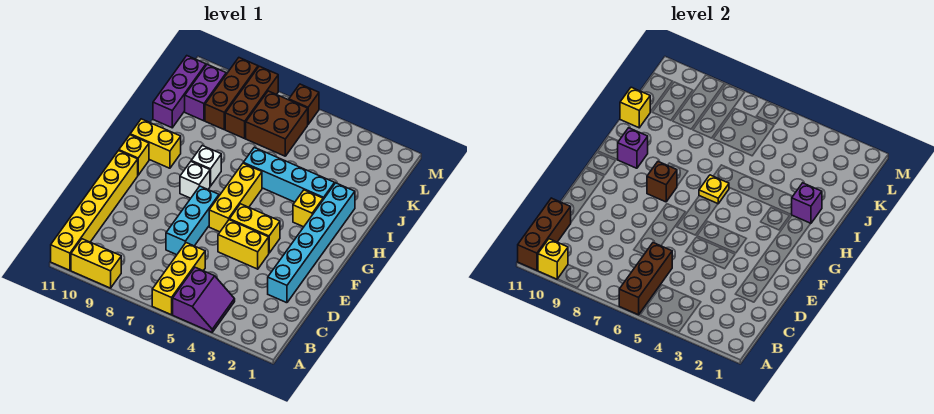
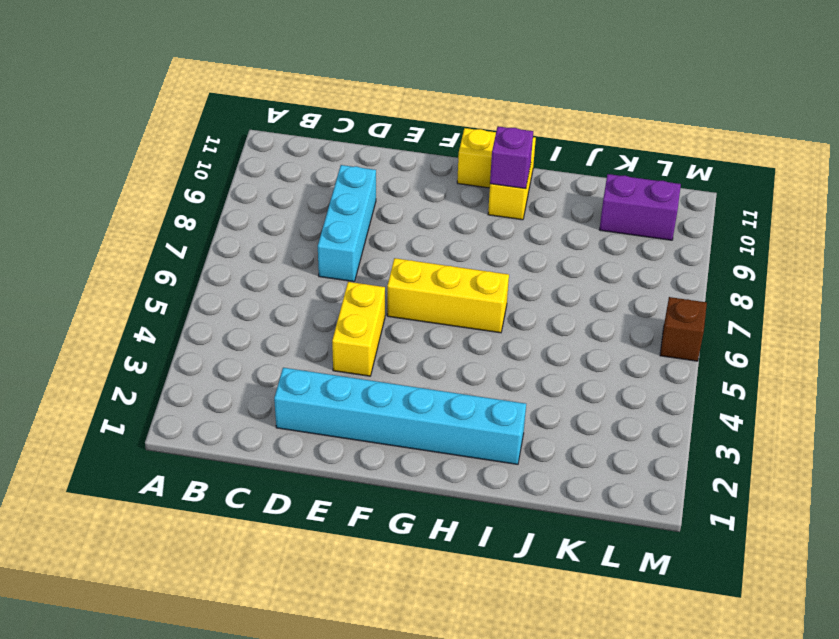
cyan brick D7:D9 level 1 -> cyan brick D7:F7 level 1
none -> purple slope A4:B5 level 1 top 5
none -> yellow brick A6:C6 level 1
none -> yellow brick A9:A10 level 1

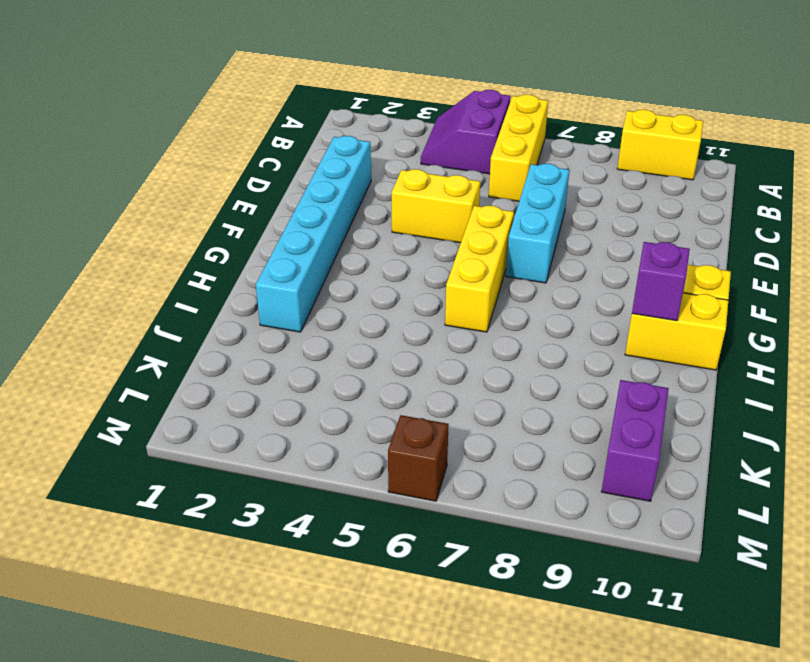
none -> yellow brick A11:F11 level 1
none -> yellow brick F4:F5 level 1
none -> white brick G8 level 1

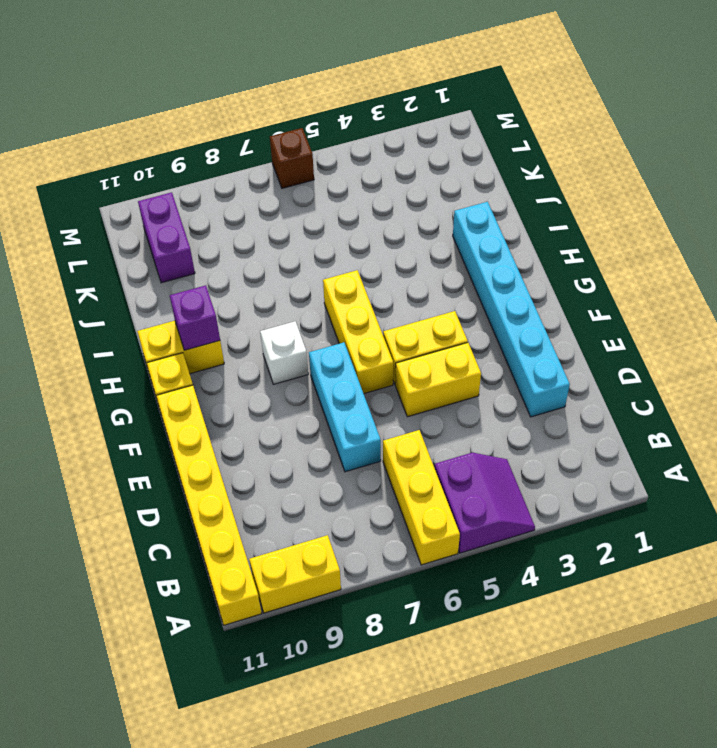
none -> yellow brick H3 level 1
none -> white brick H8 level 1
none -> cyan brick I3:I6 level 1

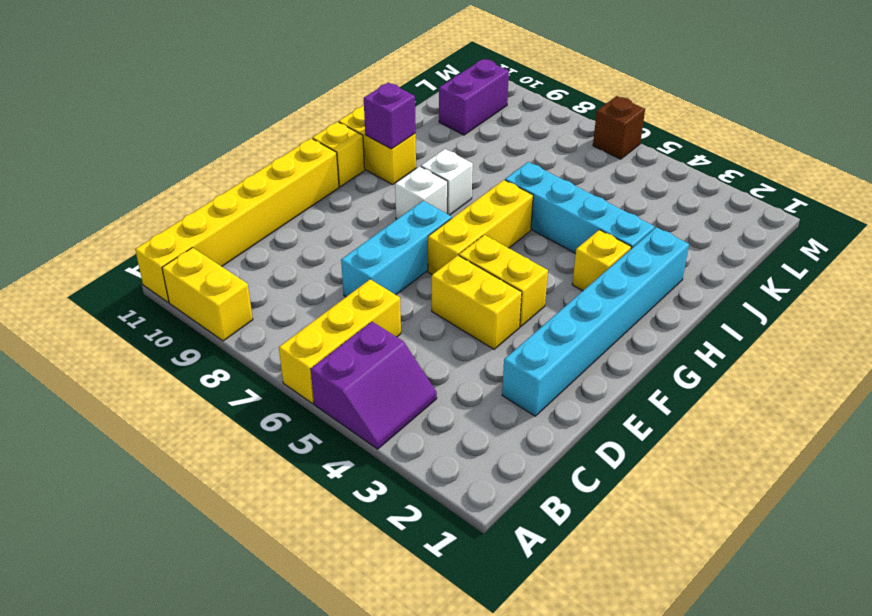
none -> purple brick J11:L11 level 1
none -> brown brick K6:L7 level 1
none -> brown brick K8:M8 level 1

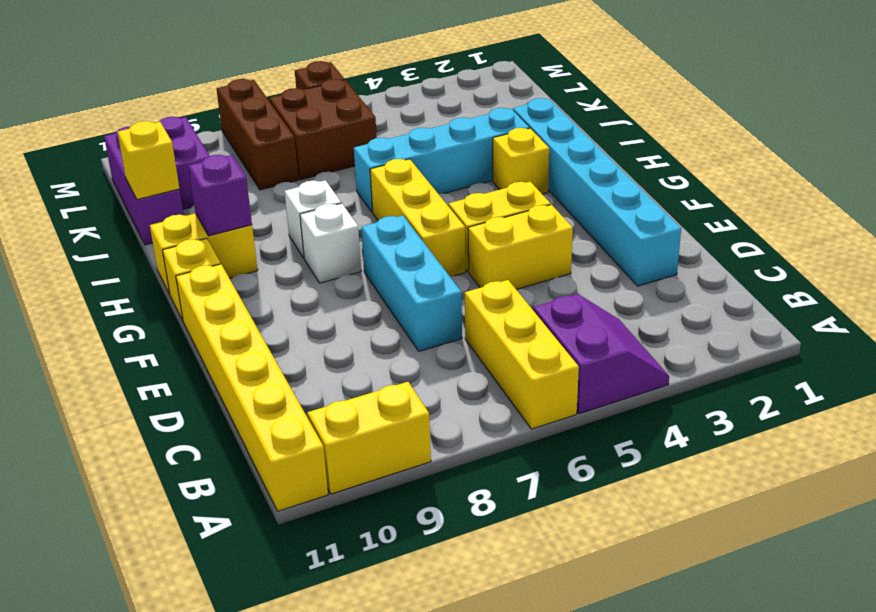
none -> brown brick K9:M9 level 1
none -> brown brick A6:C6 level 2
none -> yellow brick A10 level 2

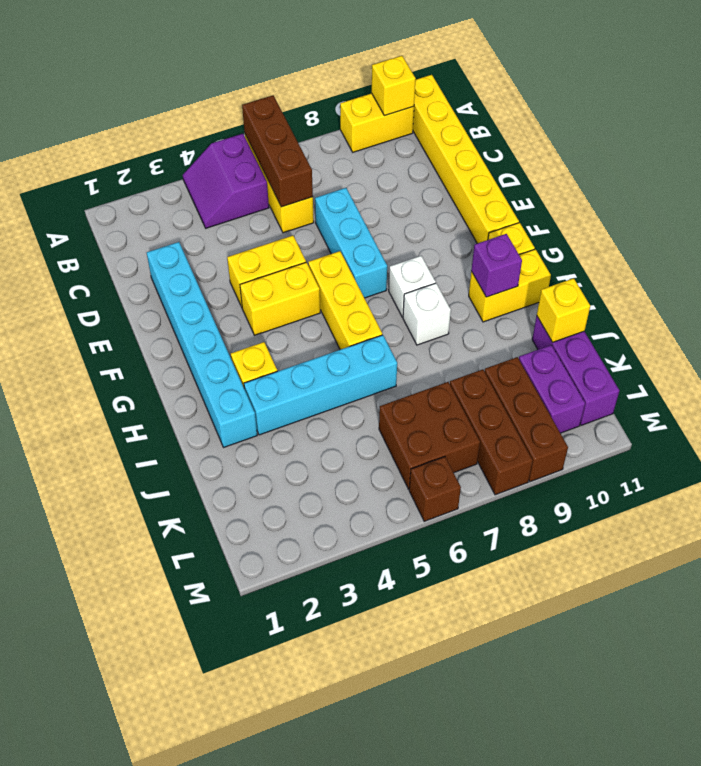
none -> brown brick A11:C11 level 2
none -> brown brick G8 level 2
none -> yellow plate H6 level 2

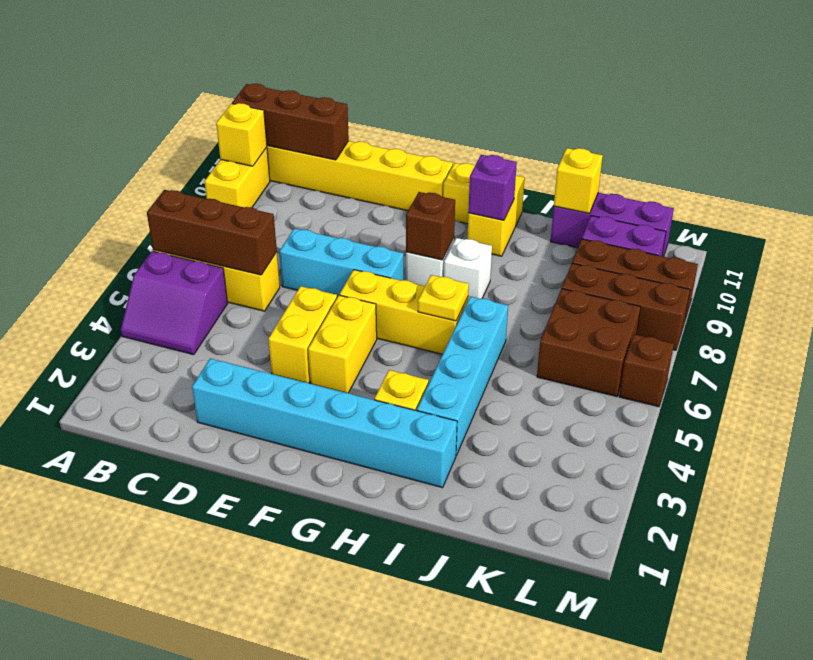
none -> purple brick I2 level 2

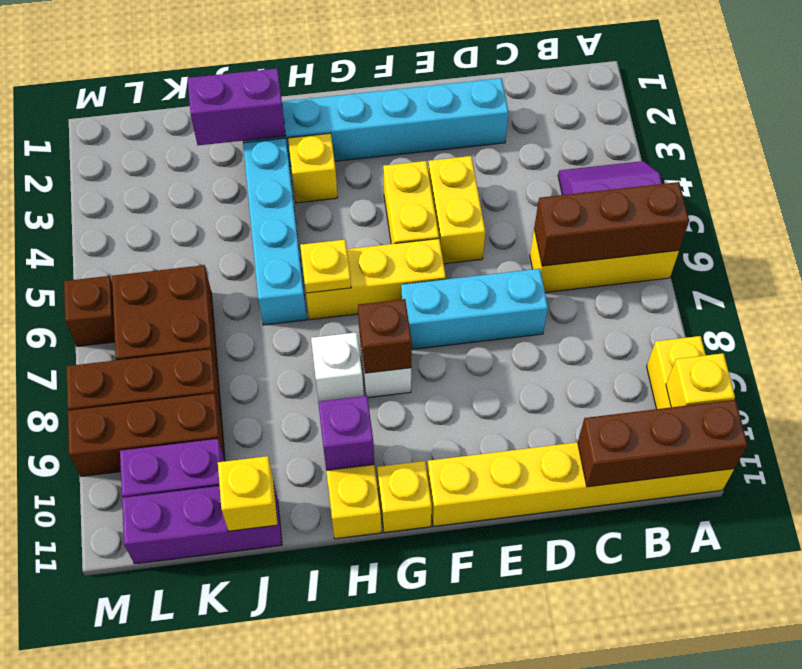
purple brick I2:J2 level 2 -> purple brick I2 level 2

